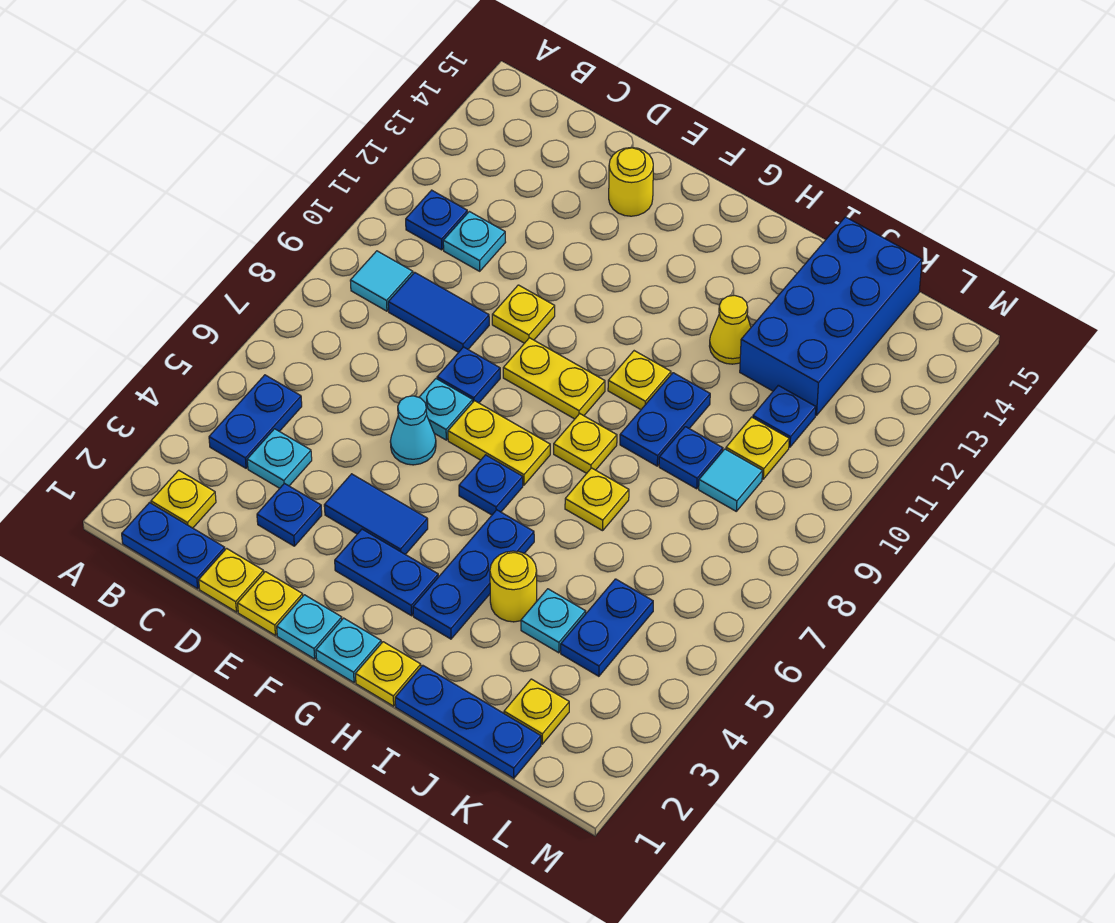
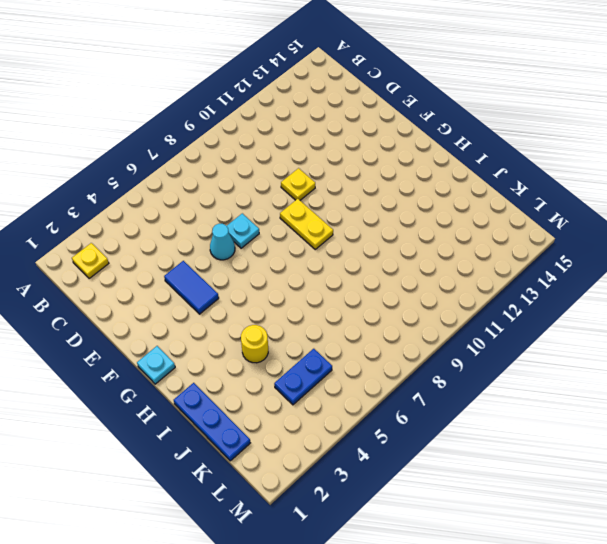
none -> blue plate B1:C1 level 1
none -> blue plate B4:B5 level 1
none -> cyan tile B9 level 1
none -> blue plate B11 level 1

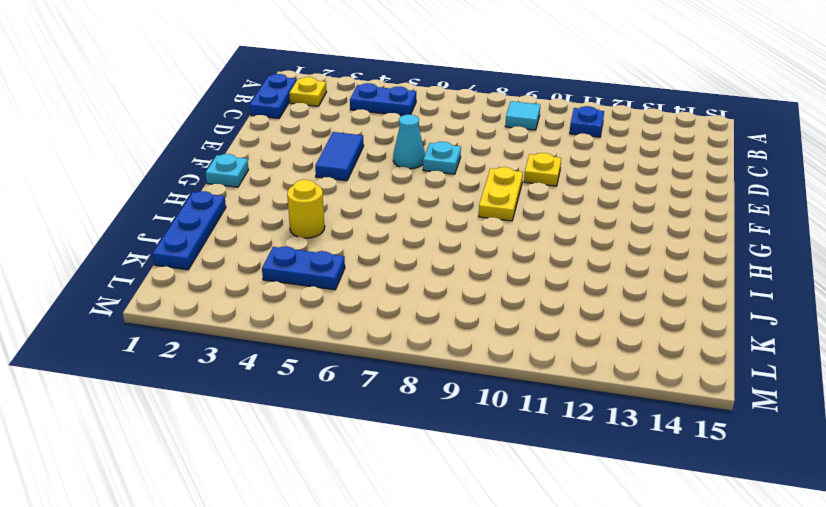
none -> cyan plate C4 level 1
none -> blue tile C9:D9 level 1
none -> cyan plate C11 level 1
none -> yellow plate D1 level 1

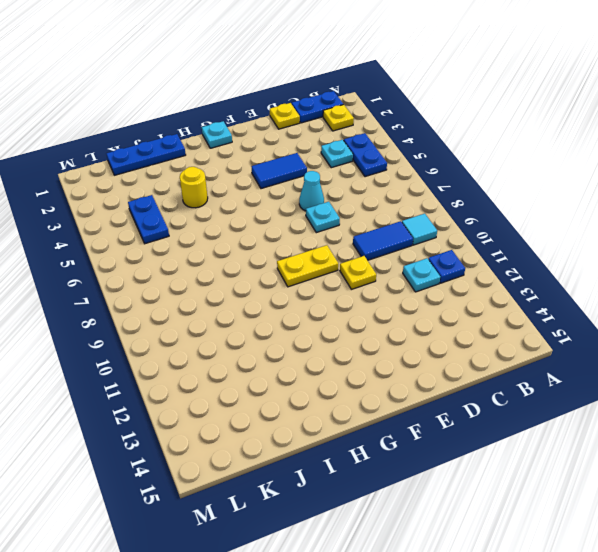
none -> blue plate D3 level 1
none -> yellow plate E1 level 1
none -> blue plate E8 level 1
none -> yellow round brick E14 level 1

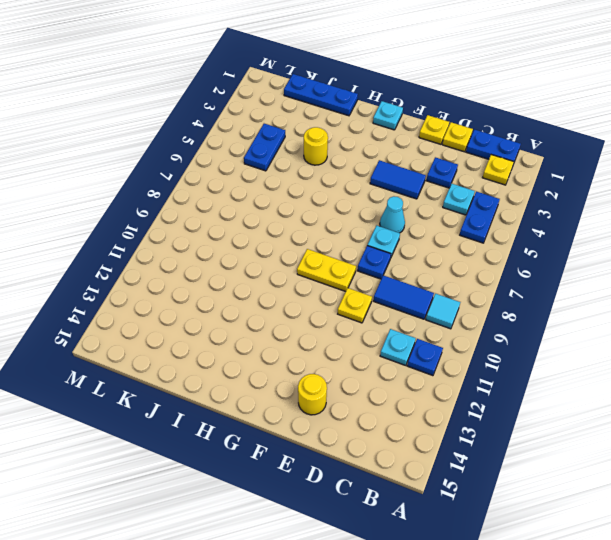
none -> cyan plate F1 level 1
none -> blue plate F3:G3 level 1
none -> yellow plate F7:G7 level 1
none -> blue plate G6 level 1

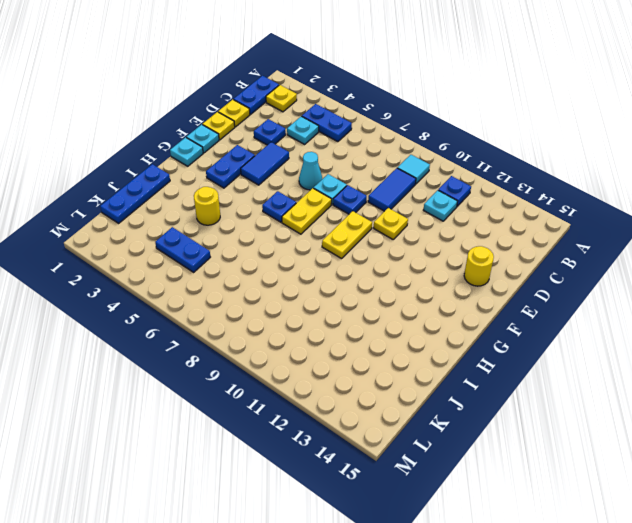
none -> yellow plate H1 level 1
none -> blue plate H3:H5 level 1
none -> yellow plate H8 level 1
none -> yellow plate H10 level 1

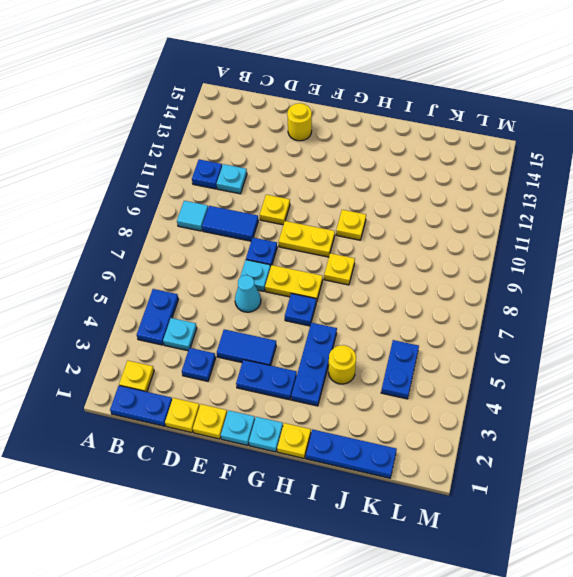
none -> yellow plate I7 level 1
none -> blue plate I9:I10 level 1
none -> yellow cone I12 level 1
none -> cyan plate J4 level 1

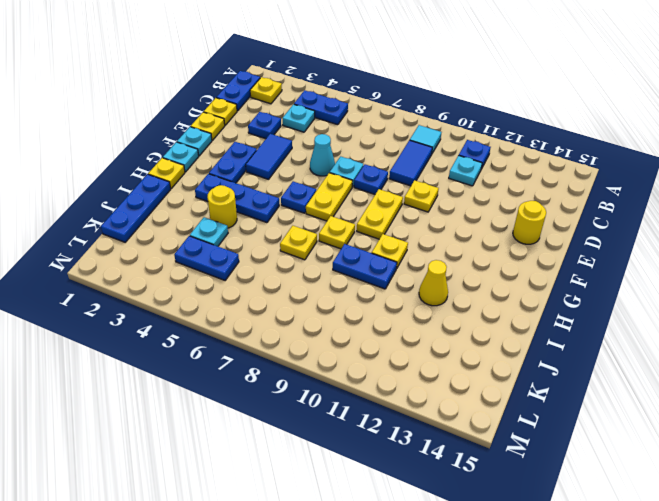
none -> blue plate J9 level 1
none -> blue brick J12:K15 level 1
none -> yellow plate K2 level 1
none -> cyan tile K9 level 1

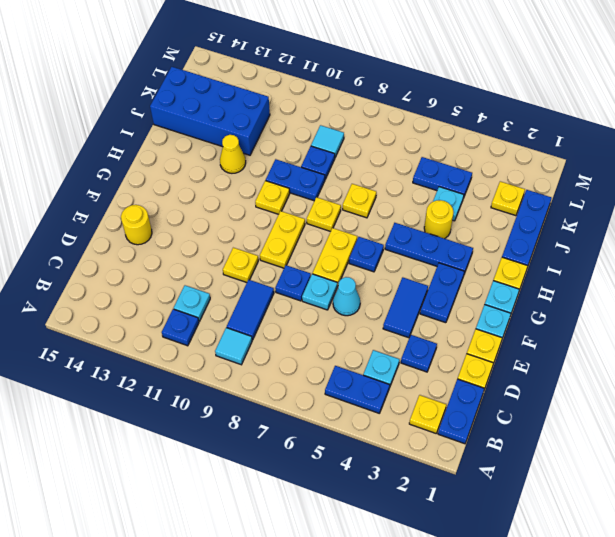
none -> yellow plate K10 level 1
none -> blue plate K11 level 1

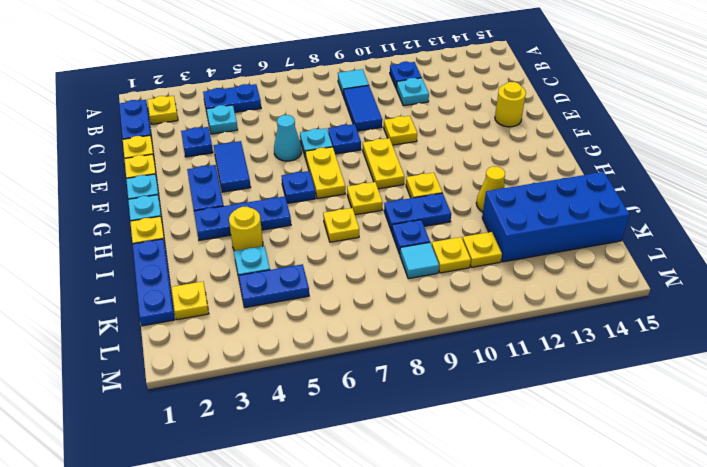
yellow plate K11 level 1 -> blue plate K11 level 1

